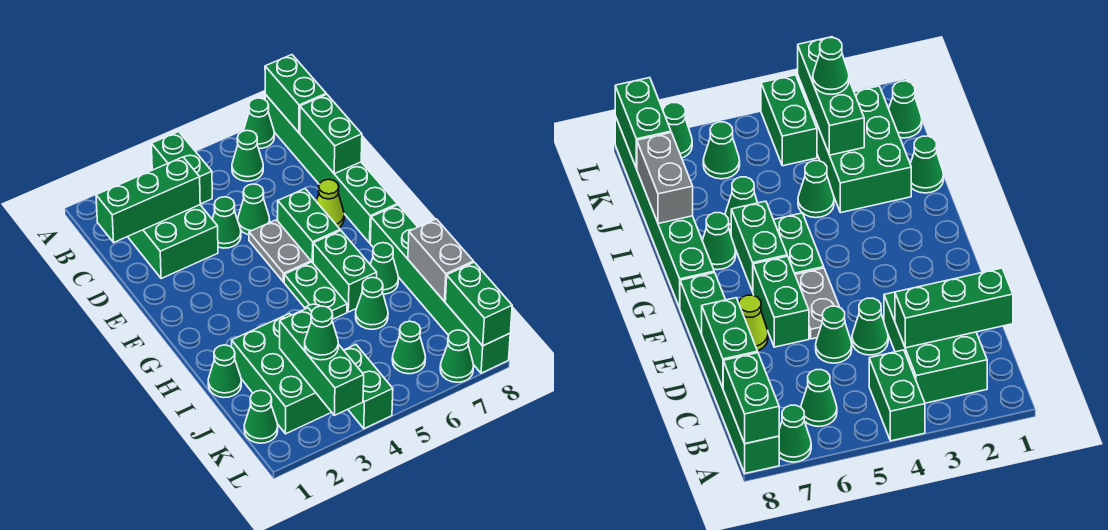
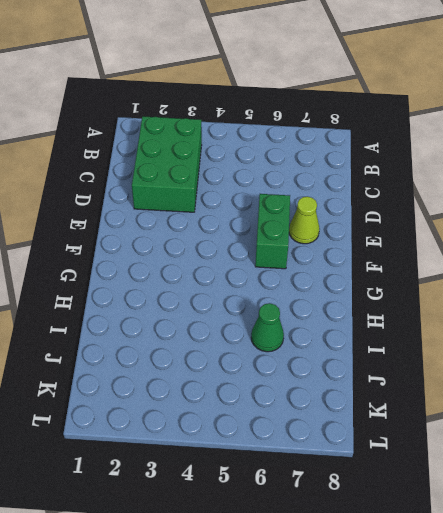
none -> green brick A4:B4 level 1
none -> green cone A7 level 1
none -> green brick A8:F8 level 1

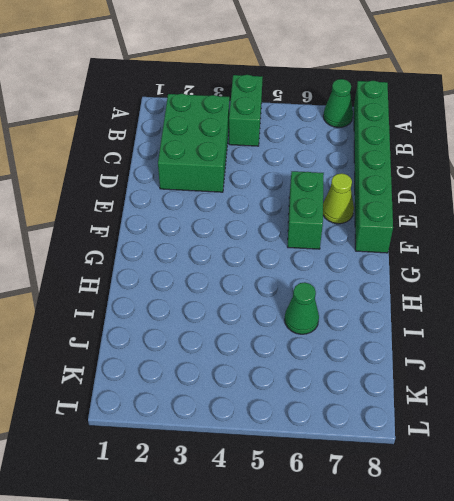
none -> green cone B6 level 1
none -> green cone D4 level 1
none -> green cone D5 level 1

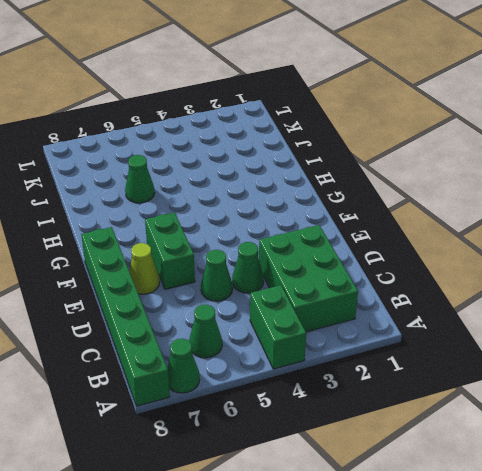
none -> grey plate E5:F5 level 1
none -> green plate G5:H5 level 1
none -> green brick G6:H6 level 1

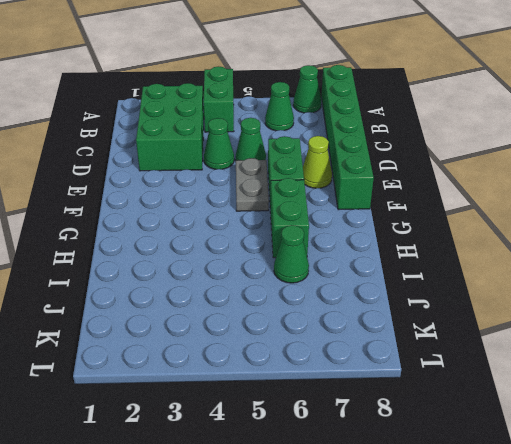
none -> green plate G5:H5 level 1
none -> green brick G8:L8 level 1
none -> green cone H7 level 1

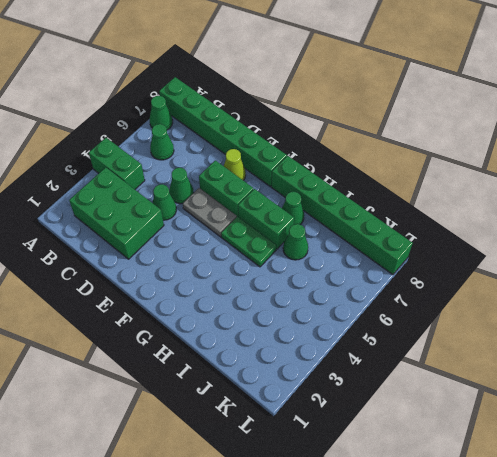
none -> green cone I1 level 1
none -> green brick I2:K3 level 1
none -> green cone I4 level 1

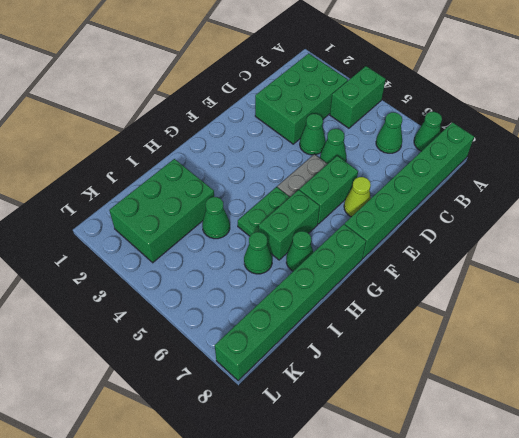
none -> green cone I1 level 1
none -> green cone K1 level 1
none -> green brick K4:L4 level 1

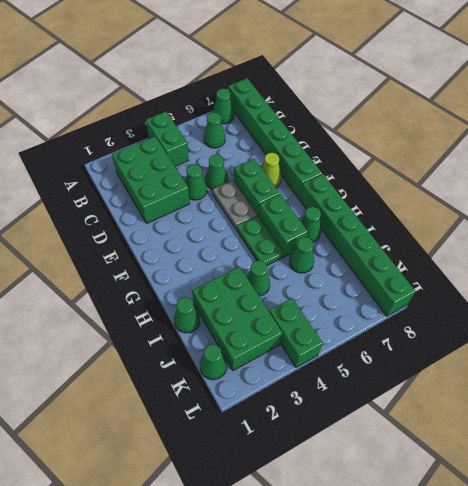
none -> green cone K6 level 1
none -> green cone L7 level 1
none -> green brick A8:B8 level 2

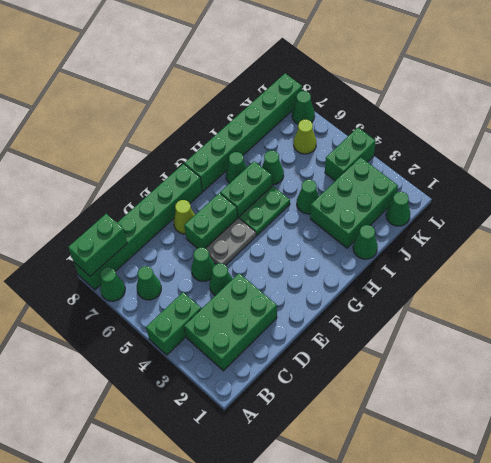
lime cone K6 level 1 -> green cone K6 level 1
none -> green brick C1:C3 level 2
none -> green brick C8:D8 level 2
none -> grey brick I8:J8 level 2

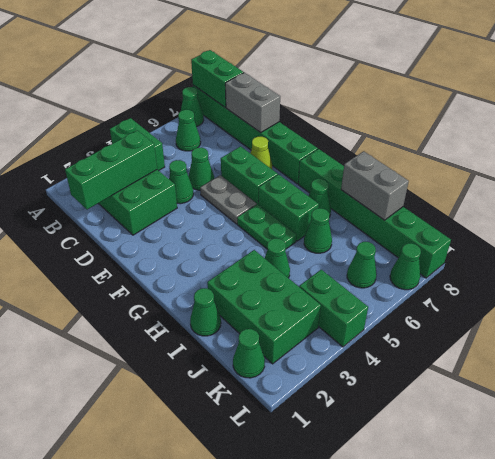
grey brick C8:D8 level 2 -> green brick C8:D8 level 2
none -> green brick J3:L3 level 2
none -> green brick K8:L8 level 2
none -> green cone K3 level 3

